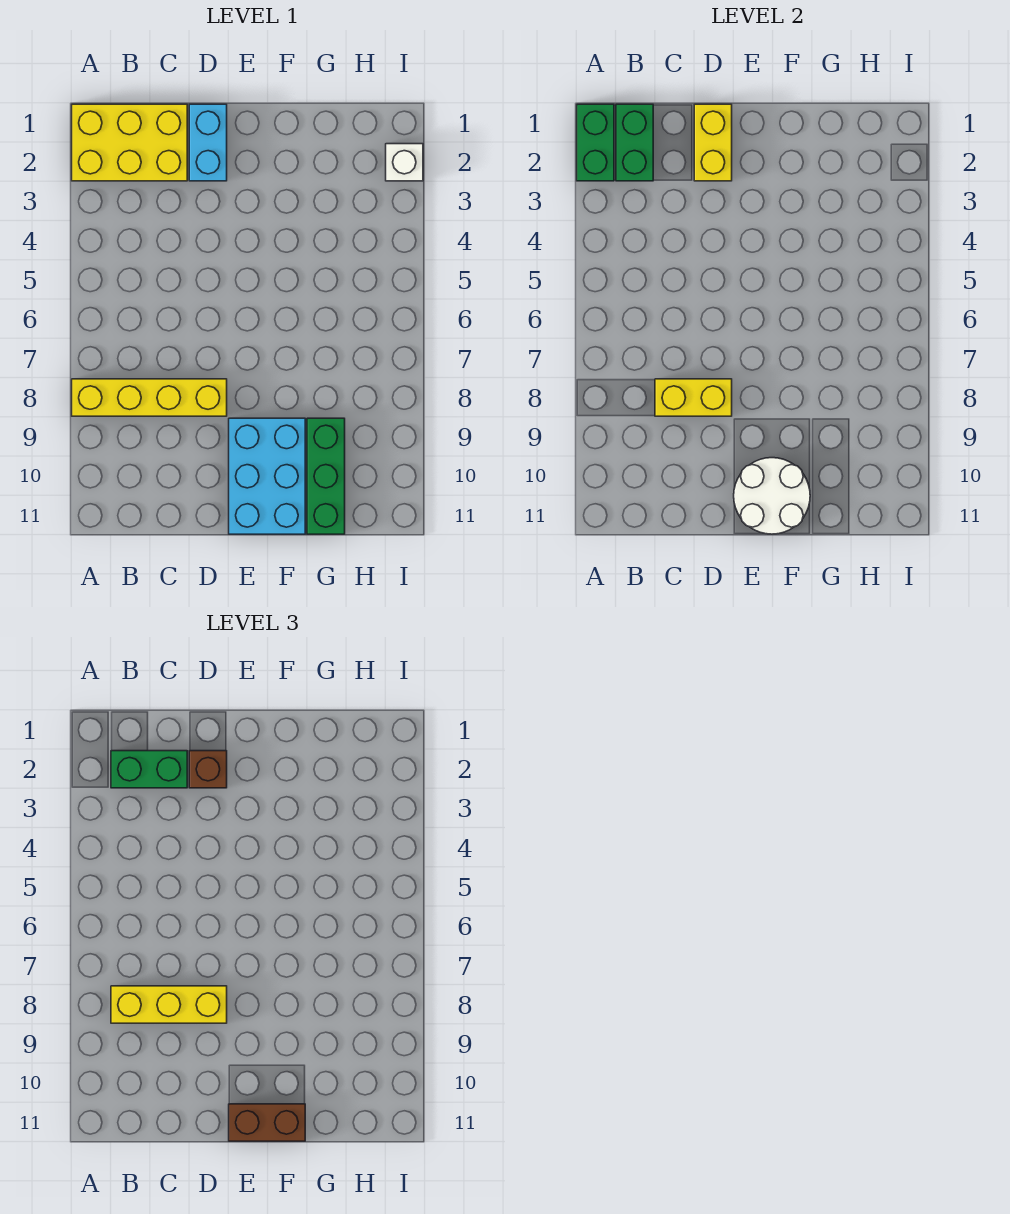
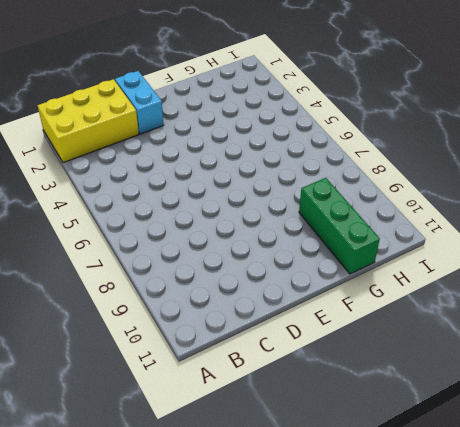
none -> yellow brick A8:D8 level 1
none -> cyan brick E9:F11 level 1
none -> white brick I2 level 1

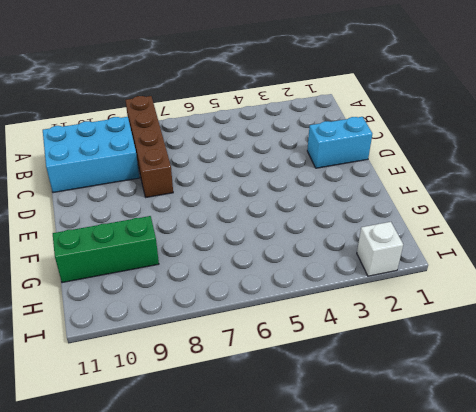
brown brick A8:D8 level 1 -> yellow brick A8:D8 level 1
cyan brick B9:C11 level 1 -> cyan brick E9:F11 level 1
none -> yellow brick A1:C2 level 1
none -> green brick A1:A2 level 2
none -> green brick B1:B2 level 2

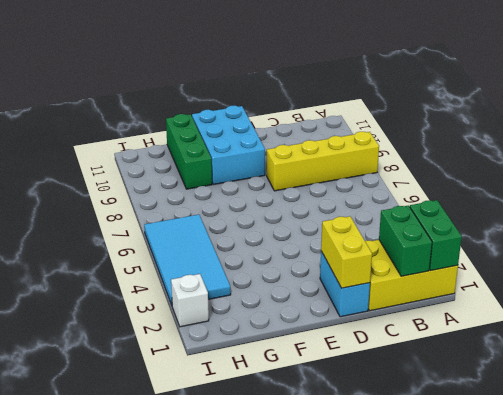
cyan tile H3:I6 level 1 -> none
none -> yellow brick C8:D8 level 2
none -> white round brick E10:F11 level 2
none -> green brick B2:C2 level 3

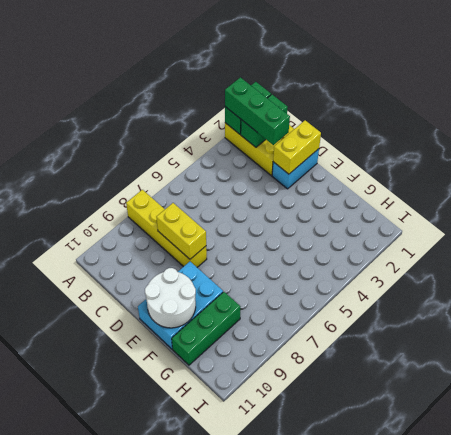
green brick A2:C2 level 3 -> green brick B2:C2 level 3
none -> white brick I2 level 1
none -> yellow brick B8:D8 level 3
none -> brown brick D2 level 3

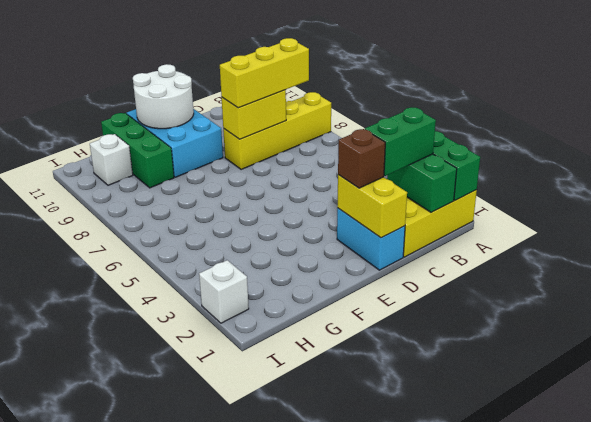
white brick H10 level 1 -> none
none -> brown brick E11:F11 level 3

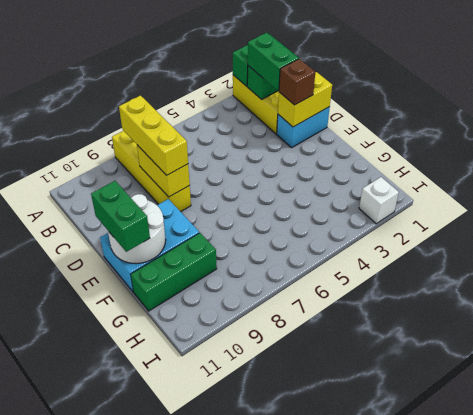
green brick E11:F11 level 3 -> brown brick E11:F11 level 3

